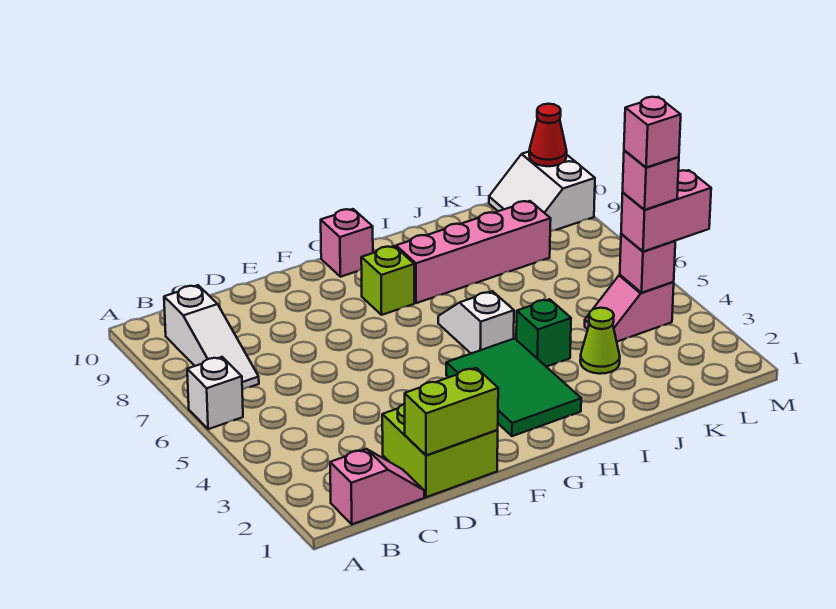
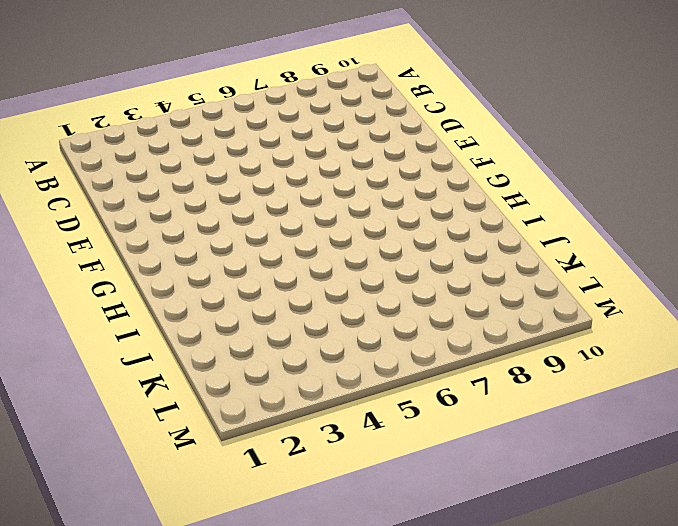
none -> white brick A6 level 1
none -> pink slope B1:C1 level 1 top B
none -> white slope B7:B9 level 1 top 9

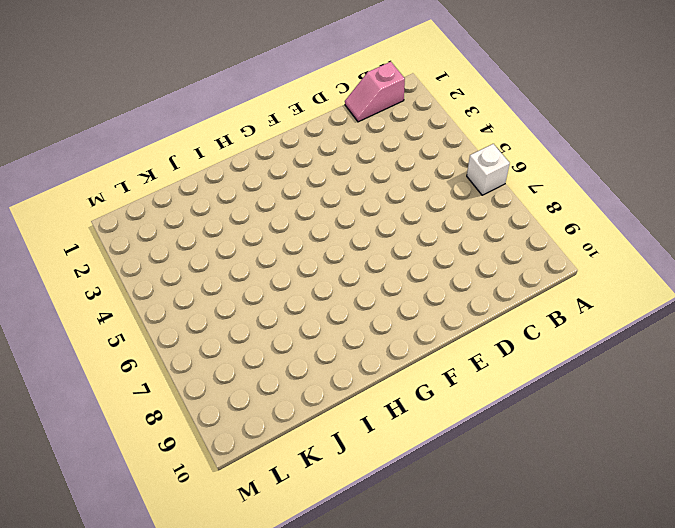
none -> white slope B7:B9 level 1 top 9
none -> lime brick D1:E2 level 1
none -> green tile G2:H4 level 1

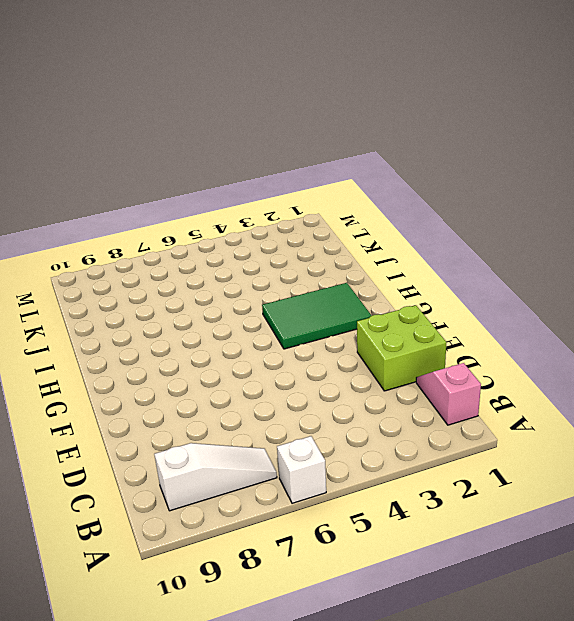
none -> lime brick G8 level 1
none -> pink brick G10 level 1
none -> white slope H5:H6 level 1 top 5

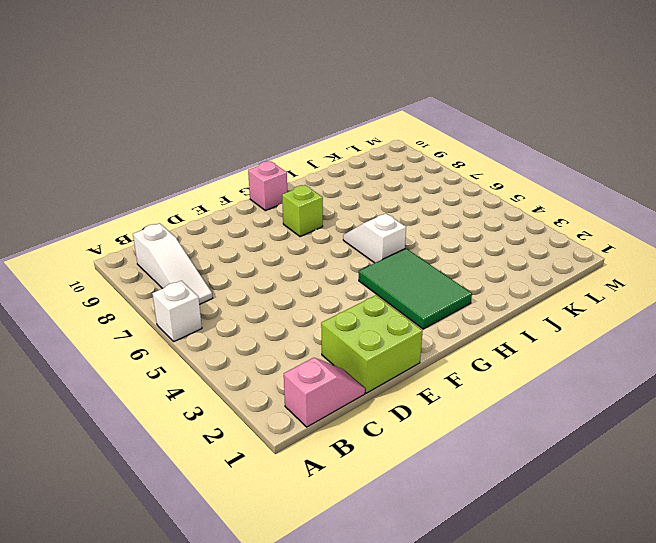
none -> pink brick H8:K8 level 1
none -> green brick I4 level 1
none -> lime cone J3 level 1

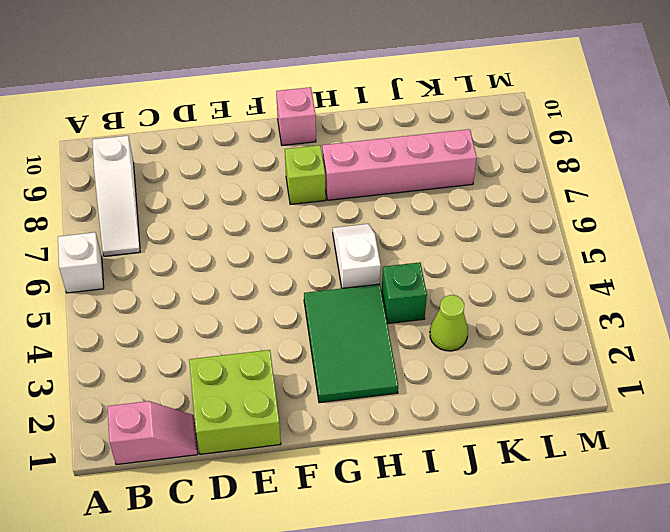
none -> pink slope K4:L4 level 1 top L
none -> white slope L9:M10 level 1 top M
none -> lime brick D1:E1 level 2

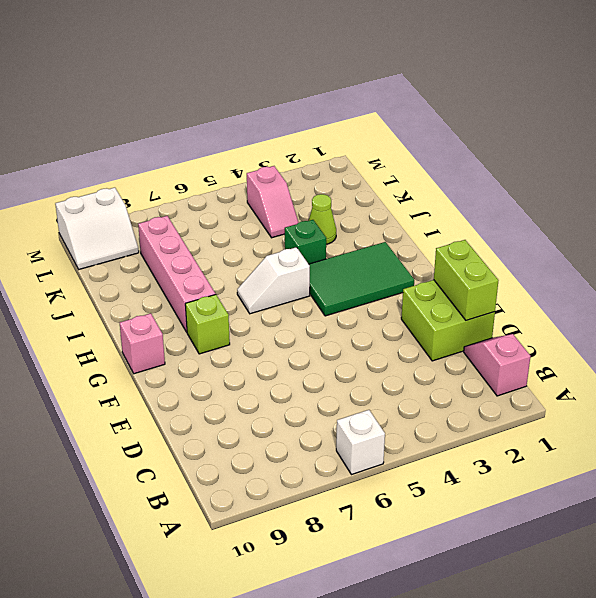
none -> white slope B7:B9 level 1 top 9
none -> pink brick L4 level 2
none -> red cone M10 level 2

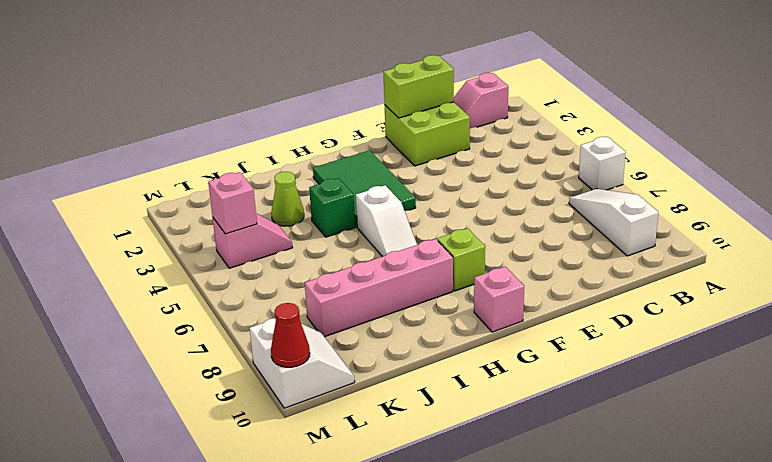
none -> pink brick L4:M4 level 3
none -> pink brick L4 level 4
none -> pink brick L4 level 5

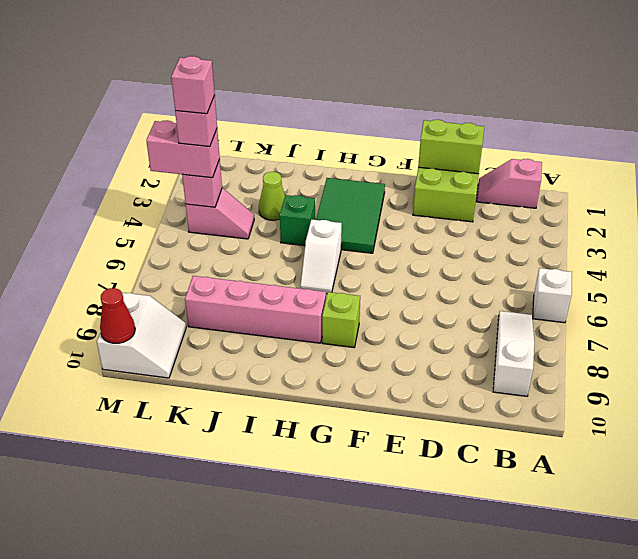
none -> pink brick G10 level 1

